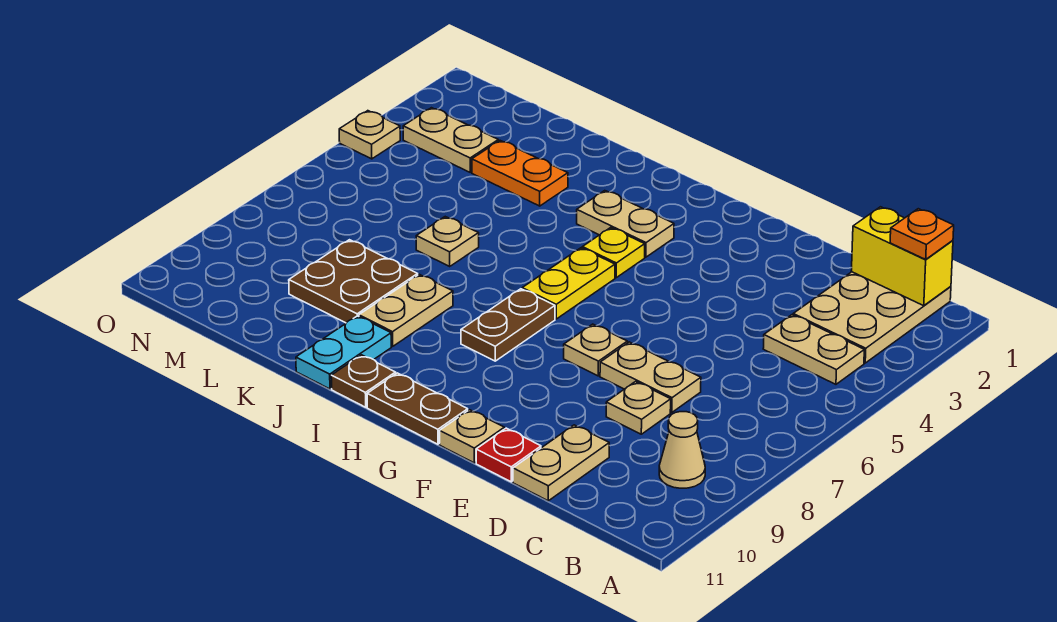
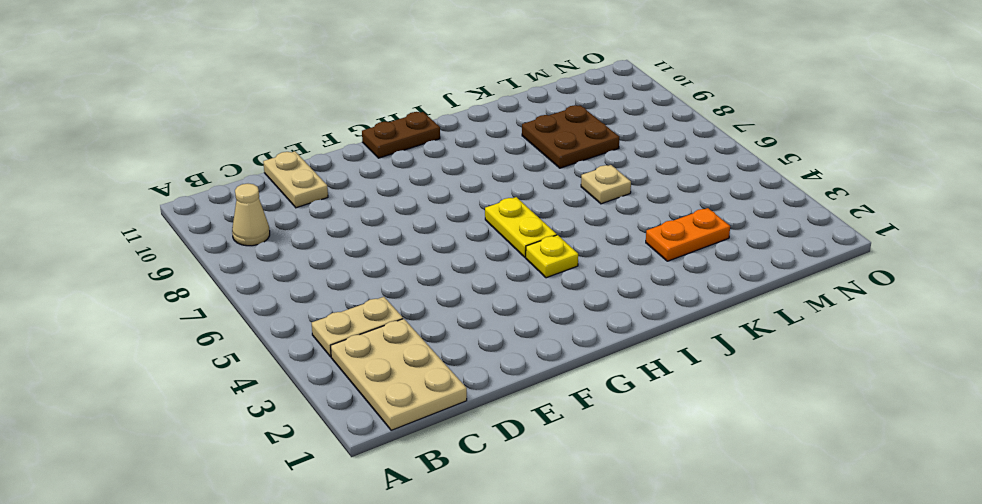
none -> tan plate D7:E7 level 1
none -> tan plate D8 level 1
none -> red plate E11 level 1

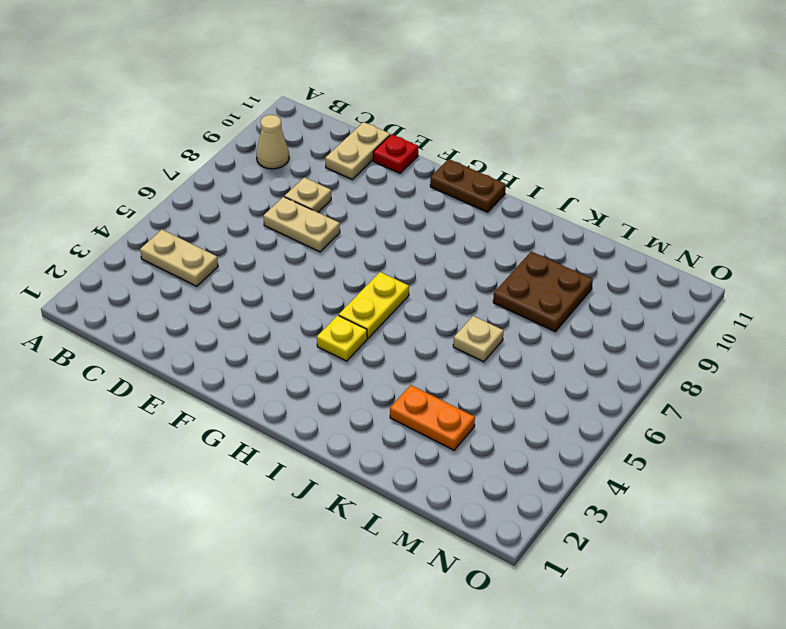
none -> tan plate B1:C3 level 1
none -> tan plate F7 level 1
none -> tan plate F11 level 1

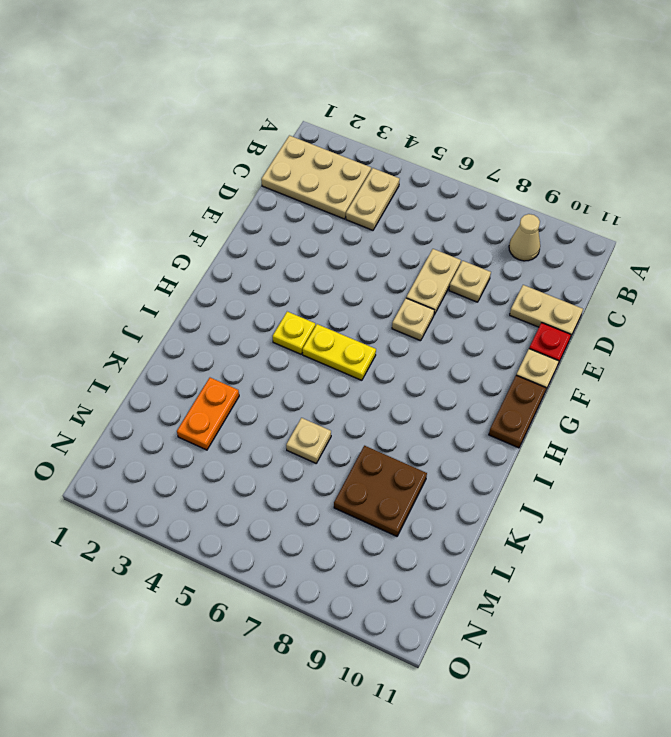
none -> tan plate H3:I3 level 1
none -> brown plate H7:H8 level 1
none -> brown plate I11 level 1

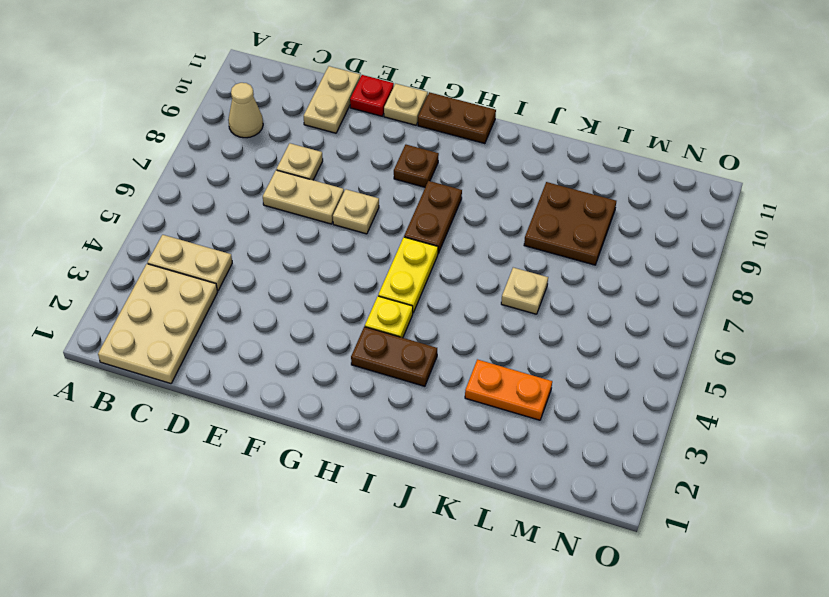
brown plate G9 level 1 -> brown plate I11 level 1
brown plate H3:I3 level 1 -> tan plate H3:I3 level 1
none -> tan plate J8:J9 level 1
none -> cyan plate J10:J11 level 1
none -> tan plate M3:N3 level 1

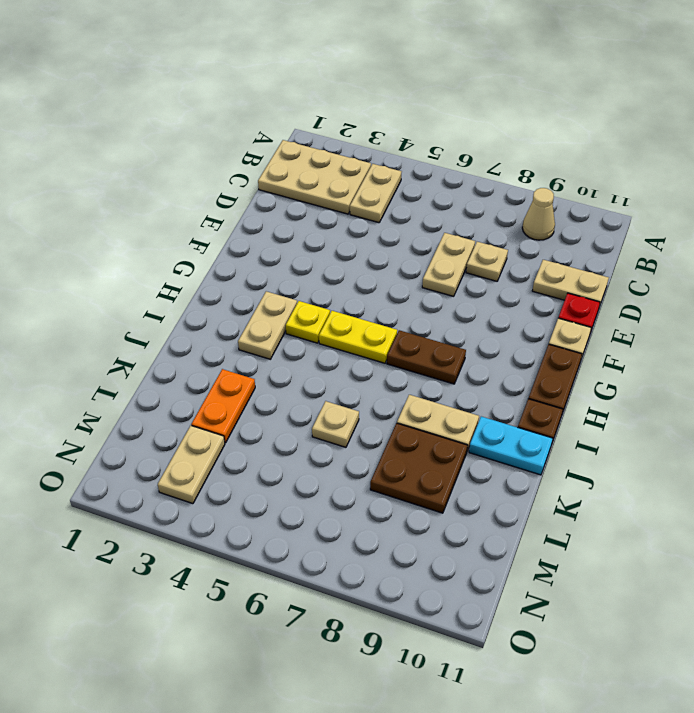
none -> tan plate F7 level 1
none -> tan plate O4 level 1
none -> yellow brick B1:C1 level 2

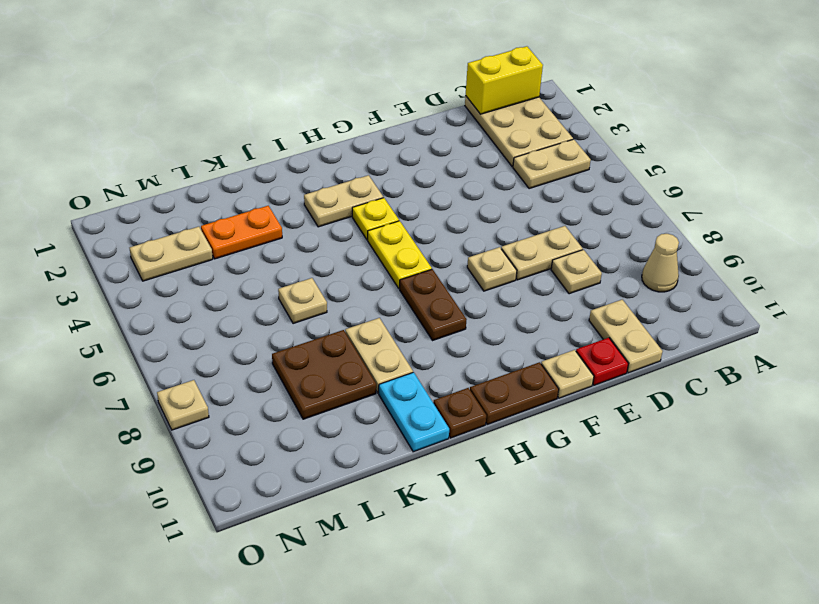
tan plate O8 level 1 -> tan plate O4 level 1
none -> orange plate B1 level 3

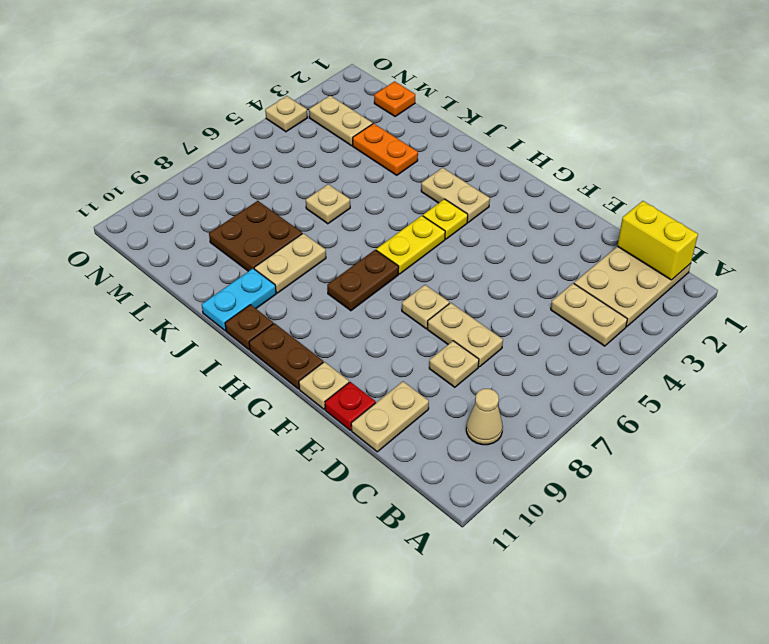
orange plate M1 level 1 -> orange plate B1 level 3

